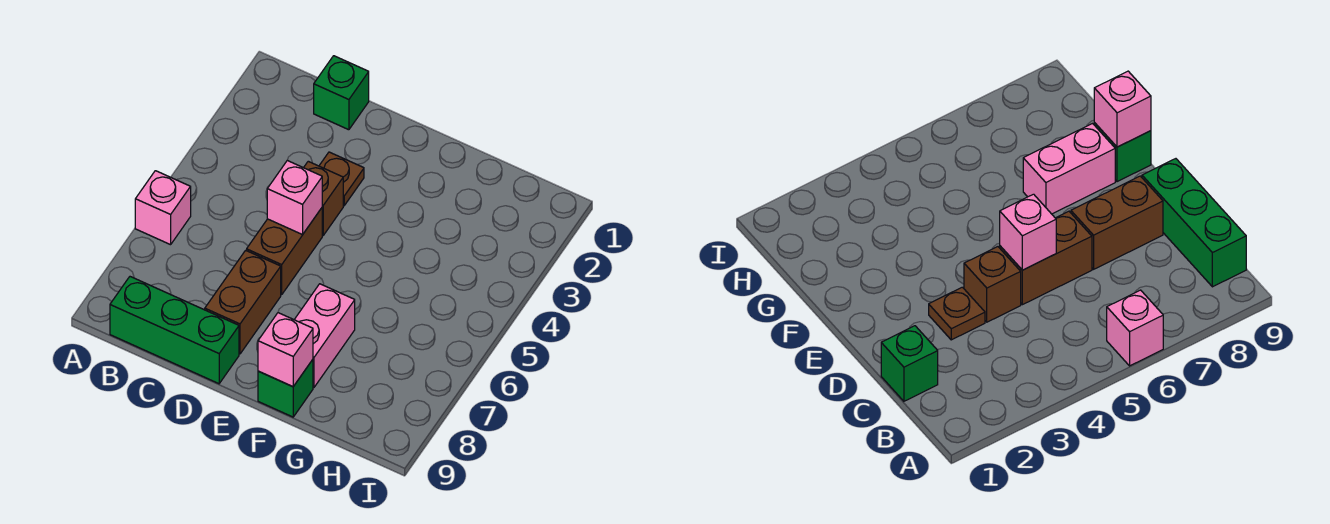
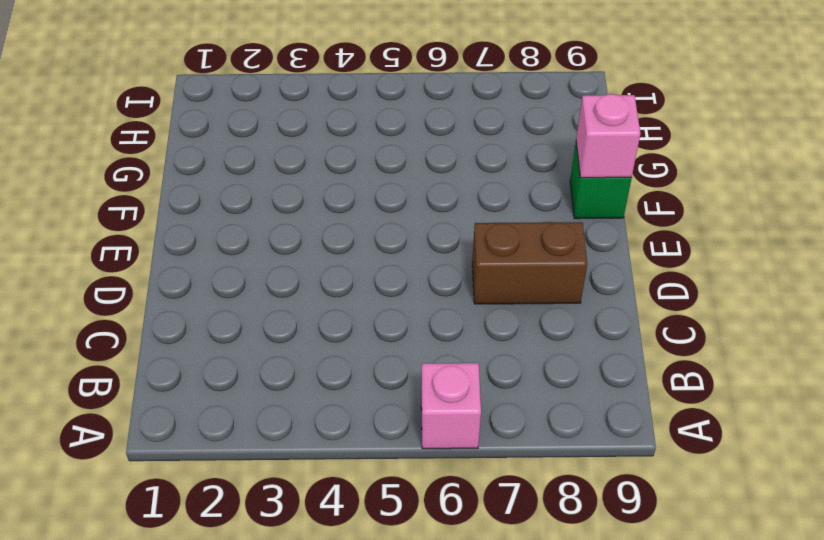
none -> green brick B9:D9 level 1
none -> green brick C1 level 1

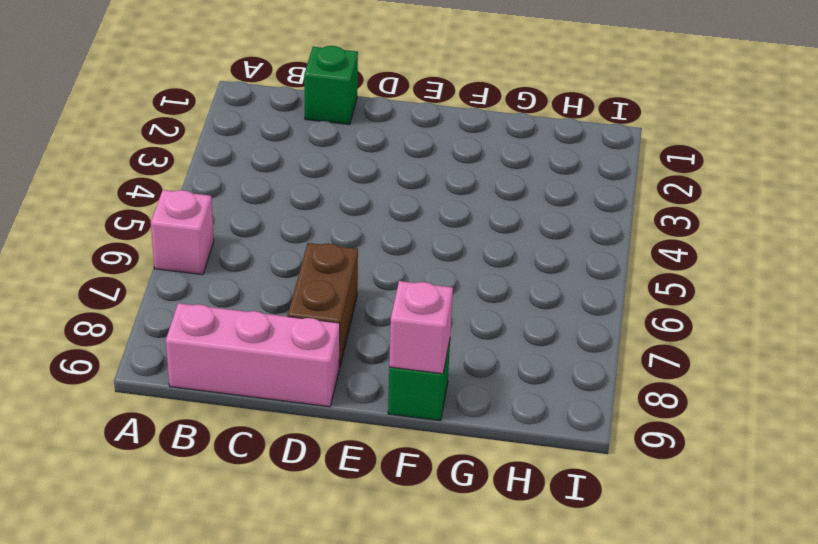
pink brick B9:D9 level 1 -> green brick B9:D9 level 1
none -> brown plate D3 level 1
none -> brown brick D4 level 1

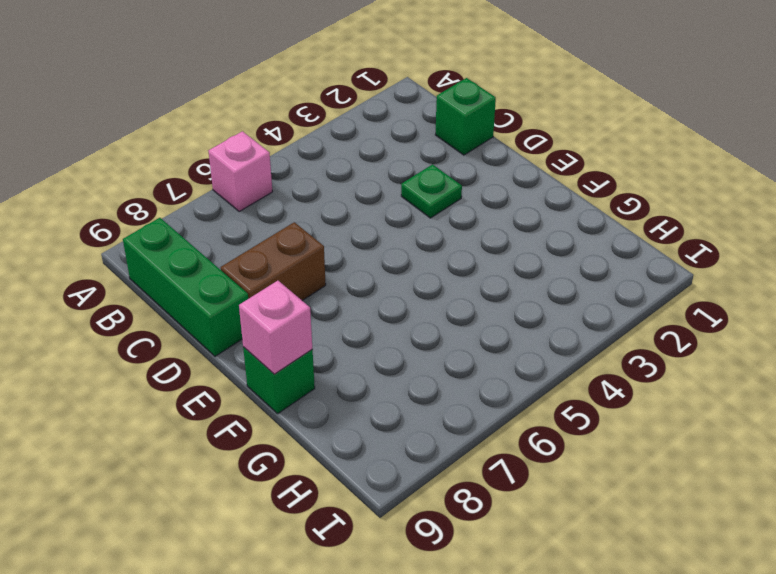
green plate D3 level 1 -> brown plate D3 level 1
none -> brown brick D4 level 1
none -> brown brick D5:D6 level 1

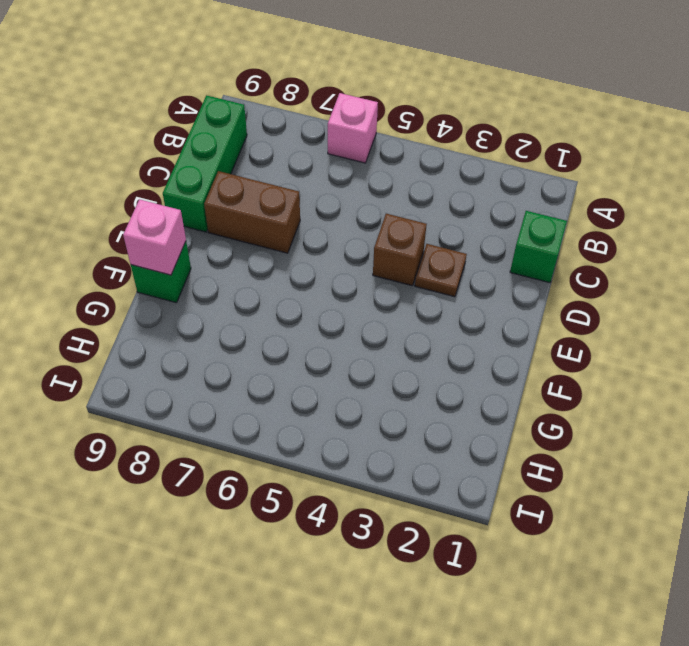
none -> brown brick D5:D6 level 1
none -> pink brick F7:F8 level 1

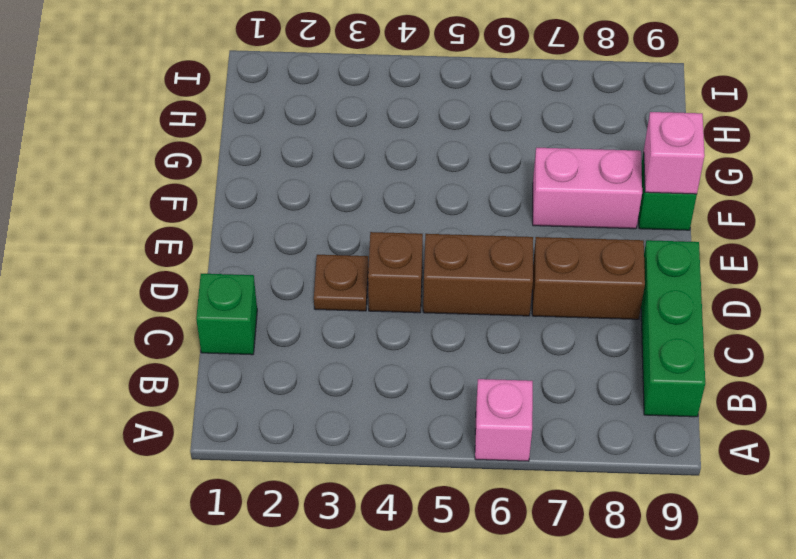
none -> pink brick D5 level 2

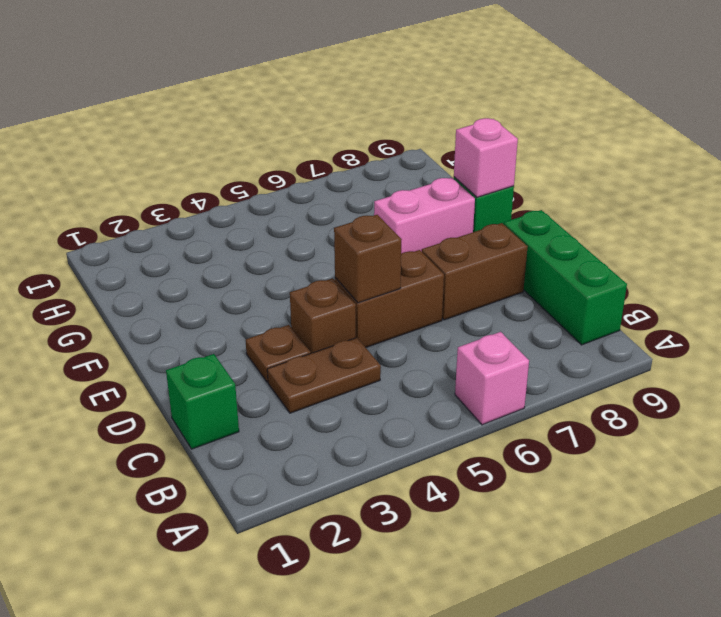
brown plate C3:C4 level 1 -> none
brown brick D5 level 2 -> pink brick D5 level 2

